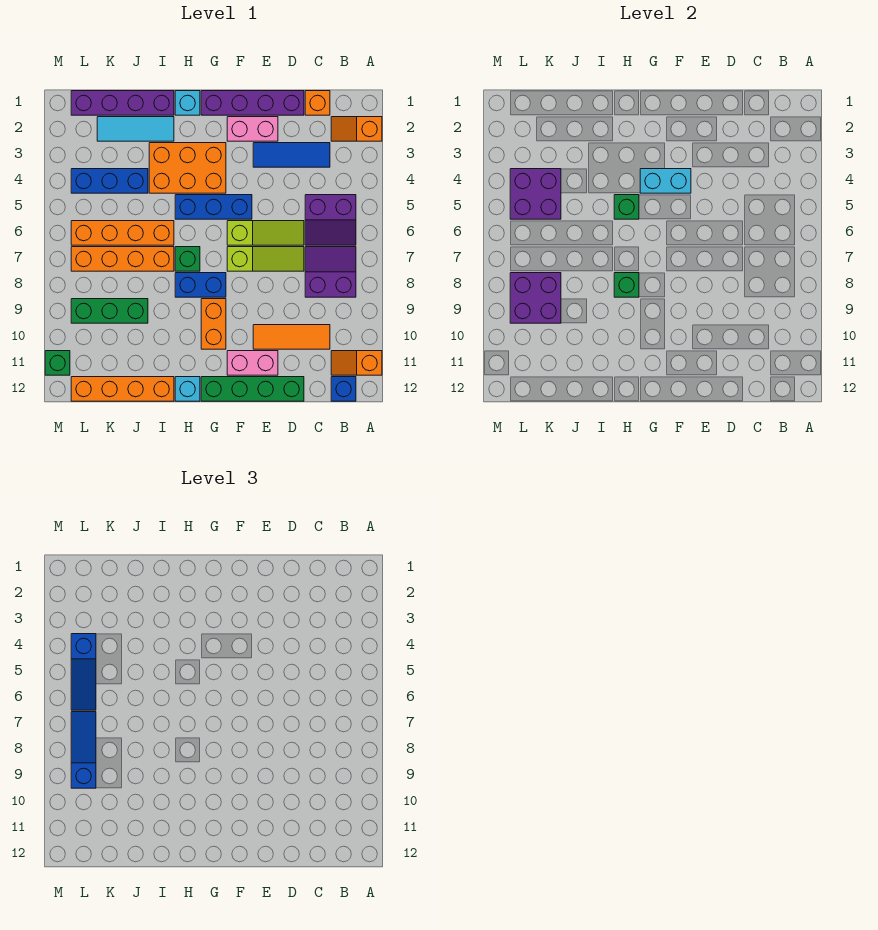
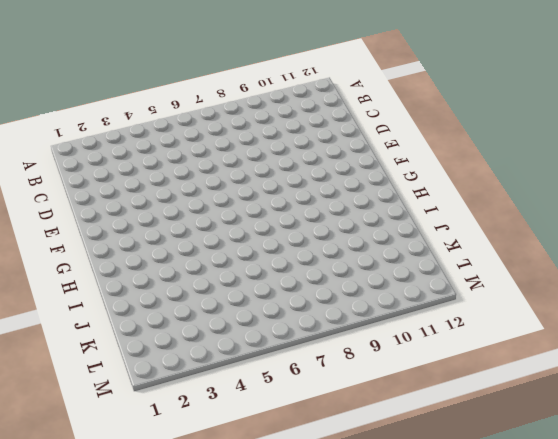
none -> orange slope A2:B2 level 1 top A
none -> orange slope A11:B11 level 1 top A
none -> purple slope B5:C6 level 1 top 5
none -> purple slope B7:C8 level 1 top 8

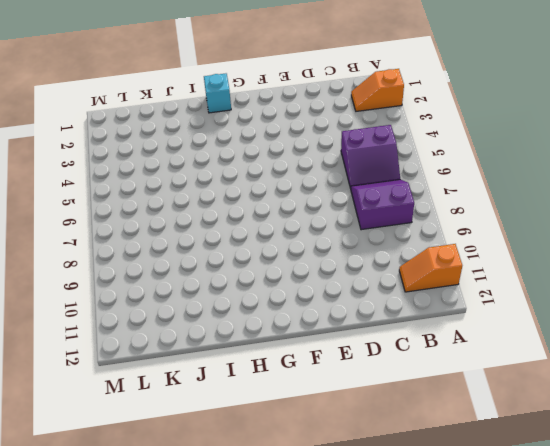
none -> blue brick B12 level 1
none -> orange brick C1 level 1
none -> blue tile C3:E3 level 1
none -> orange tile C10:E10 level 1

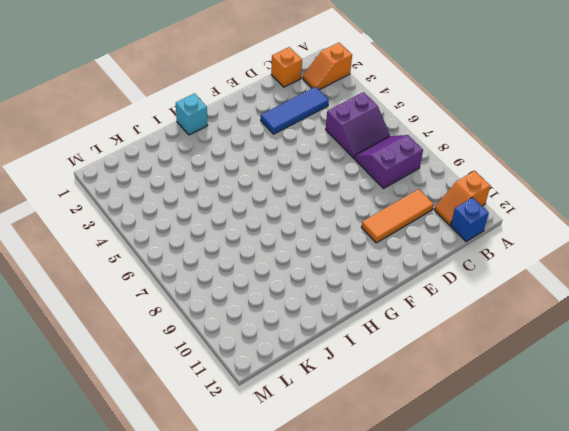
none -> purple brick D1:G1 level 1
none -> lime slope D6:F6 level 1 top F
none -> lime slope D7:F7 level 1 top F
none -> green brick D12:G12 level 1

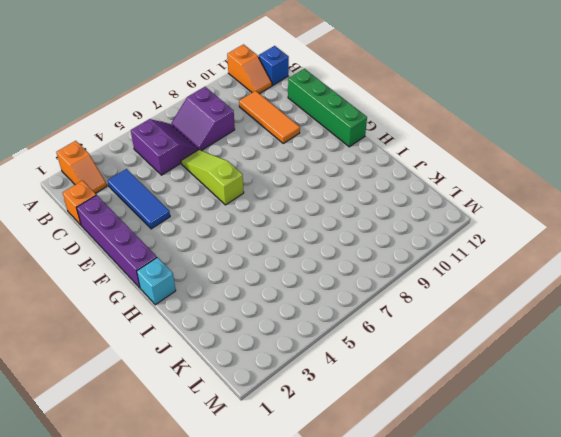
none -> lime slope D7:F7 level 1 top F
none -> pink brick E2:F2 level 1
none -> pink brick E11:F11 level 1
none -> blue brick F5:H5 level 1

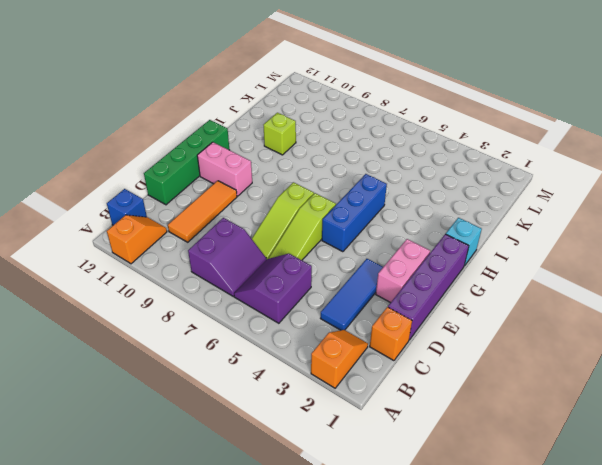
pink brick F10:F11 level 1 -> pink brick E11:F11 level 1
lime brick I10 level 1 -> none
none -> orange brick G3:I4 level 1
none -> blue brick G8:H8 level 1
none -> orange brick G9:G10 level 1
none -> green brick H7 level 1

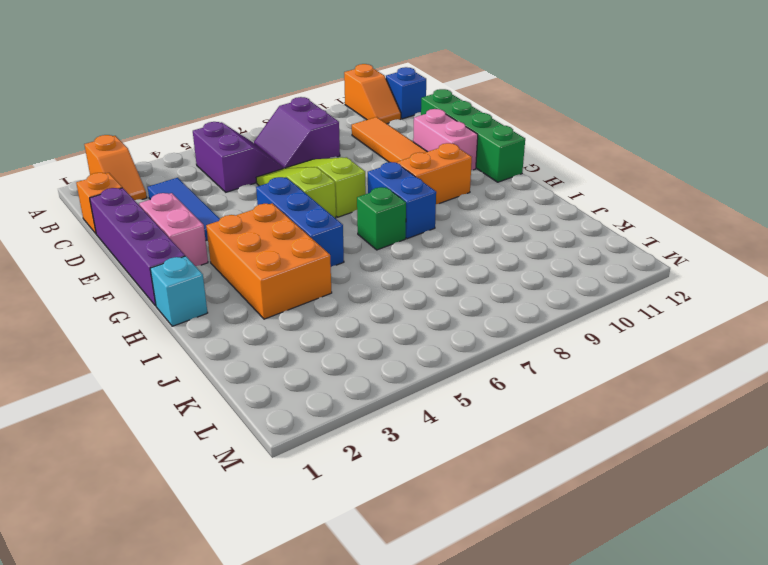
none -> cyan brick H12 level 1
none -> purple brick I1:L1 level 1
none -> cyan tile I2:K2 level 1
none -> orange brick I6:L6 level 1

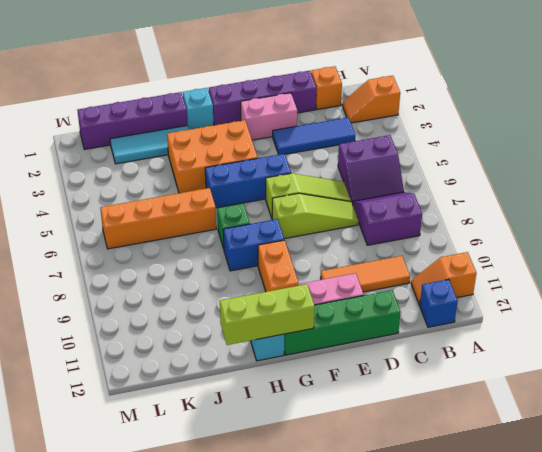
lime brick G12:I12 level 2 -> none
none -> orange brick I7:L7 level 1
none -> orange brick I12:L12 level 1
none -> blue brick J4:L4 level 1
none -> green brick J9:L9 level 1

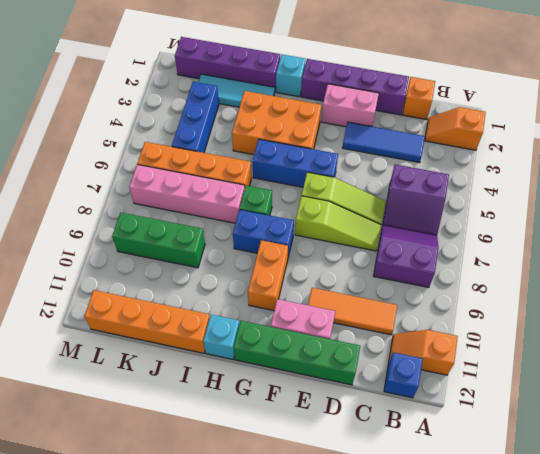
pink brick I7:L7 level 1 -> orange brick I7:L7 level 1
blue brick K3:K5 level 1 -> blue brick J4:L4 level 1
none -> green brick M11 level 1
none -> cyan brick F4:G4 level 2
none -> green brick H5 level 2
none -> green brick H8 level 2

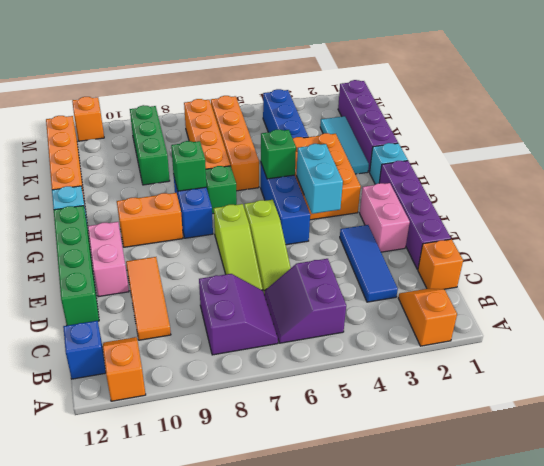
orange brick M11 level 1 -> green brick M11 level 1
none -> purple brick K4:L5 level 2
none -> purple brick K8:L9 level 2
none -> blue slope L4:L6 level 3 top 4
none -> blue slope L7:L9 level 3 top 9

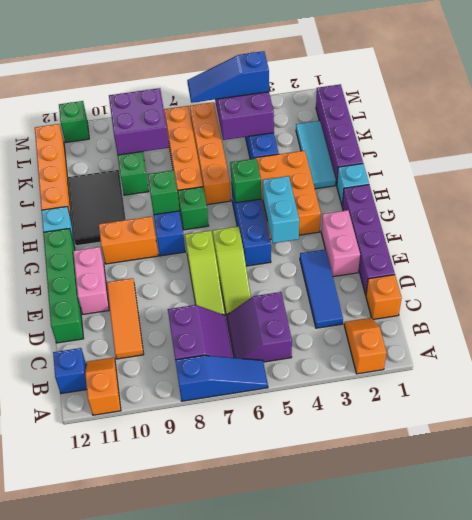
blue slope A6:A8 level 1 top 8 -> blue slope L7:L9 level 3 top 9
black tile H10:J11 level 1 -> none

